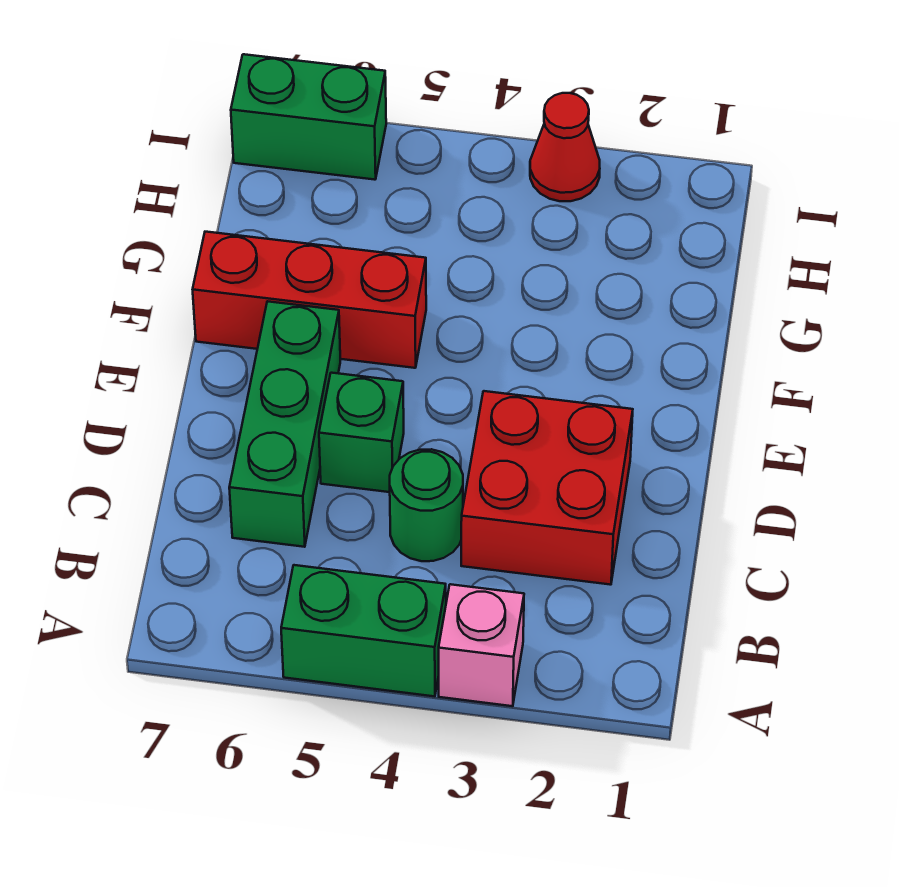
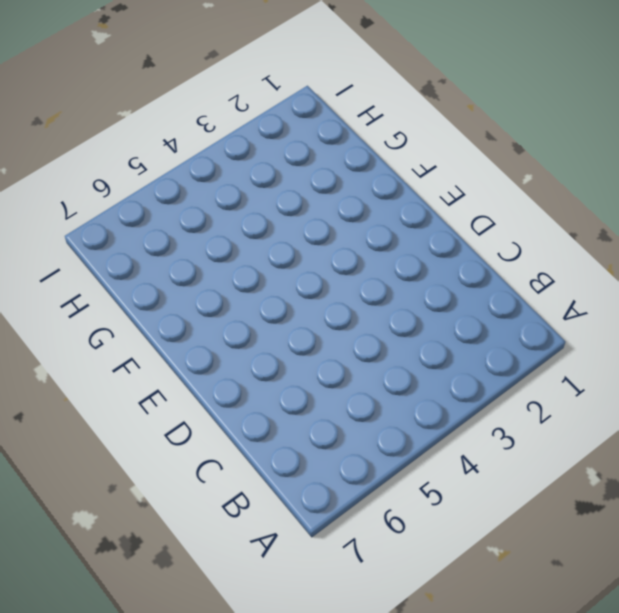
none -> pink brick A3 level 1
none -> green brick A4:A5 level 1

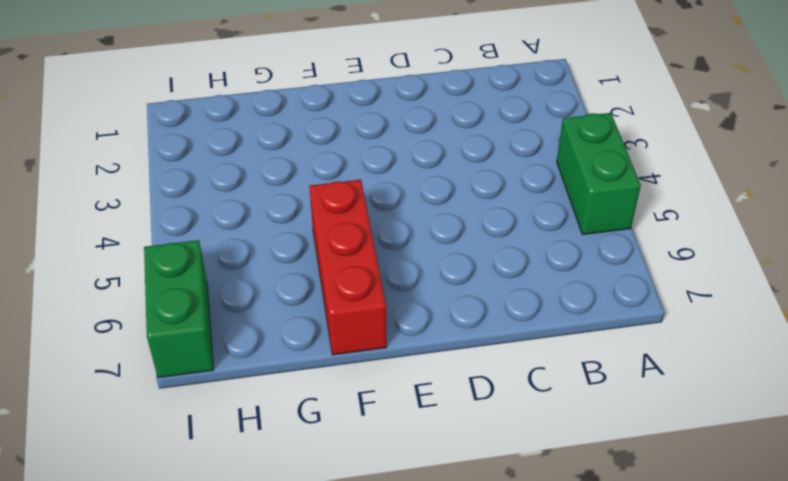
none -> pink brick A3 level 1
none -> red brick C2:D3 level 1

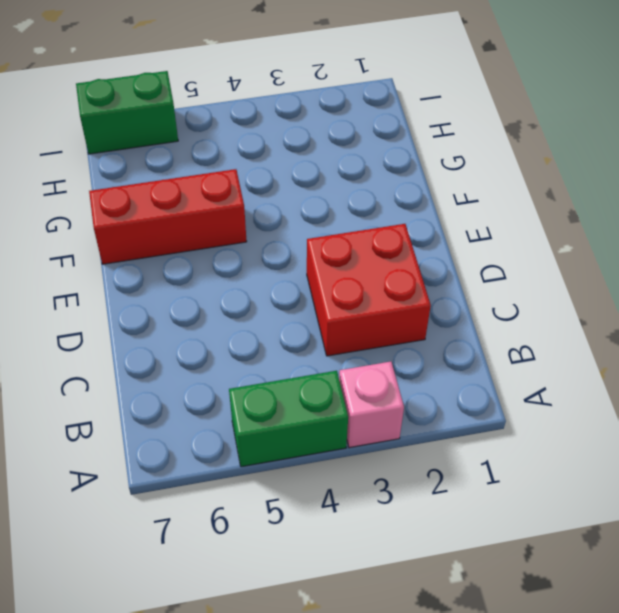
none -> green round brick C4 level 1
none -> green brick C6:E6 level 1

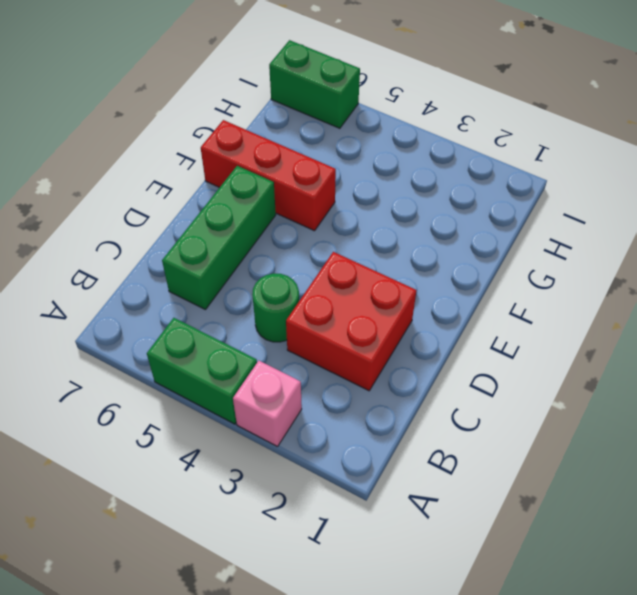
none -> green brick D5 level 1
none -> red cone I3 level 1

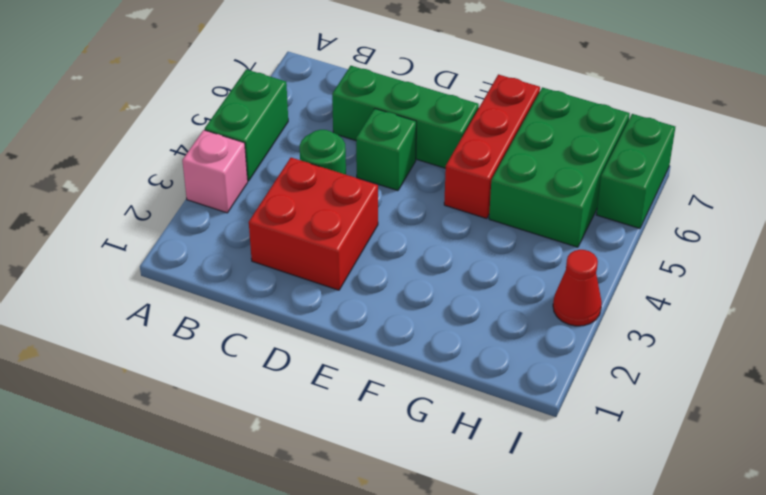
green brick G5:H7 level 1 -> none

